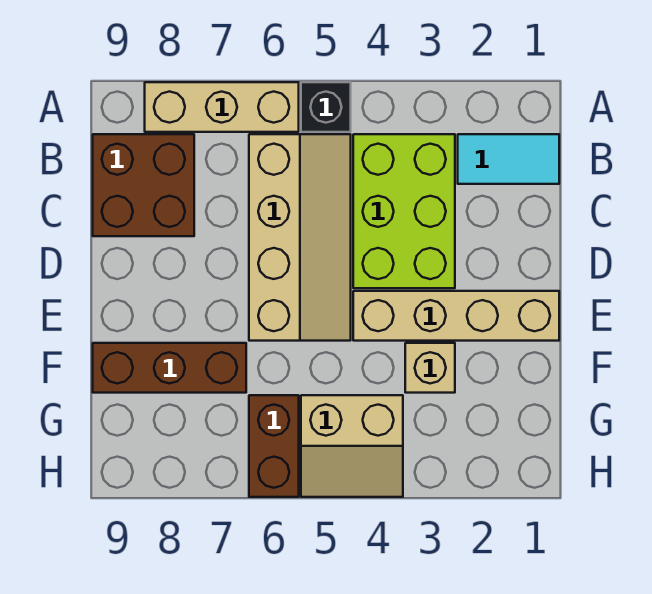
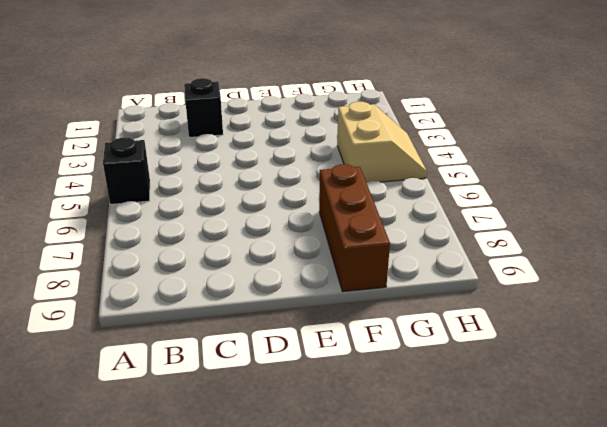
black brick C2 level 1 -> none
none -> tan brick A6:A8 level 1
none -> cyan tile B1:B2 level 1

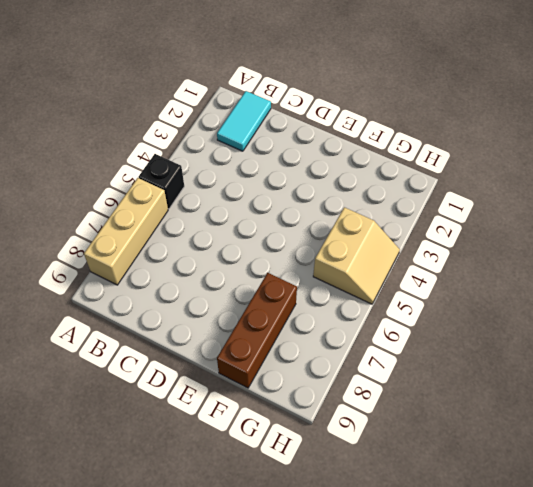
none -> lime brick B3:D4 level 1
none -> tan slope B5:E6 level 1 top 6

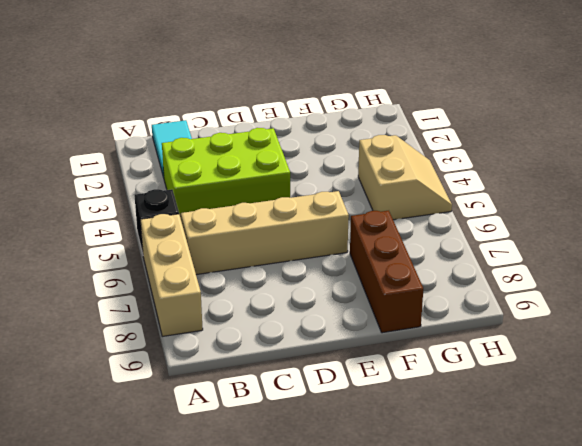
none -> brown brick B8:C9 level 1
none -> tan brick E1:E4 level 1

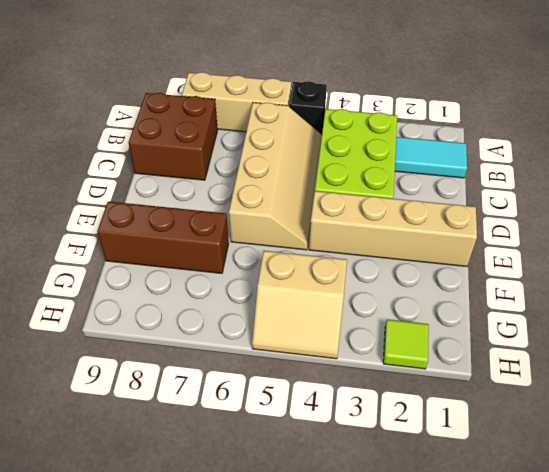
lime tile H2 level 1 -> none
none -> tan brick F3 level 1
none -> brown brick G6:H6 level 1

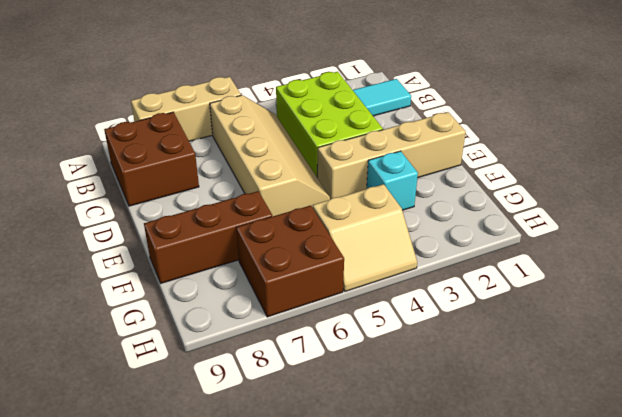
cyan brick F3 level 1 -> tan brick F3 level 1
brown brick G6:H7 level 1 -> brown brick G6:H6 level 1
none -> black brick A5 level 1

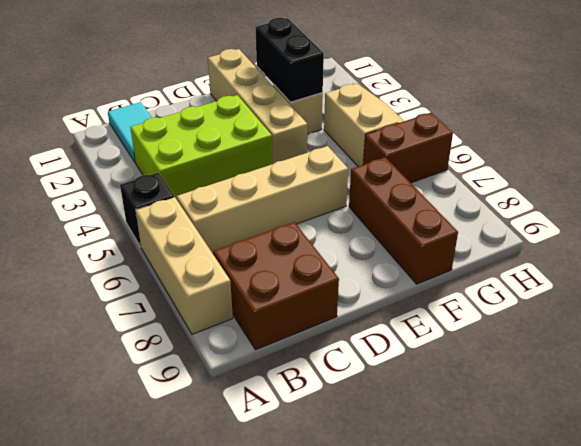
black brick F2:F3 level 2 -> none

